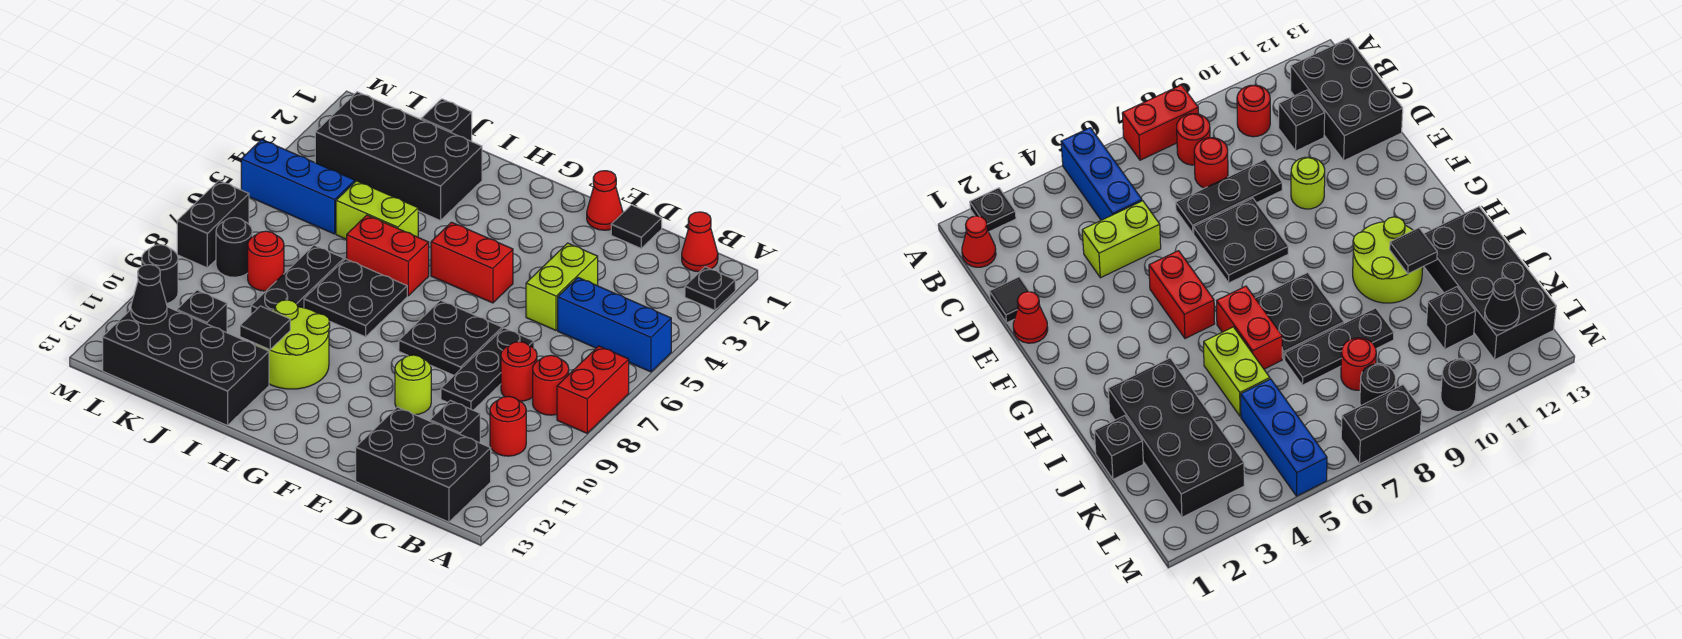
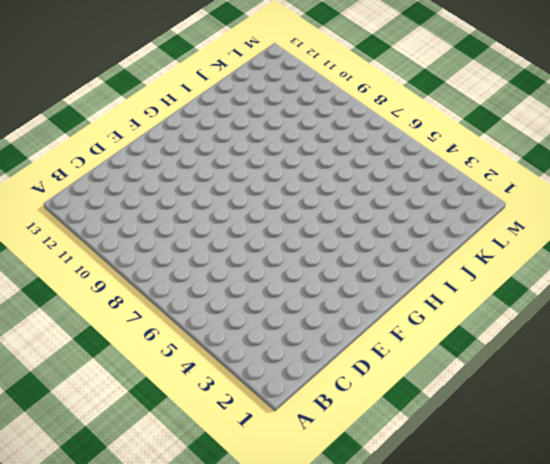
none -> black plate A2 level 1
none -> blue brick A5:C5 level 1
none -> red brick A7:A8 level 1
none -> red cone B1 level 1

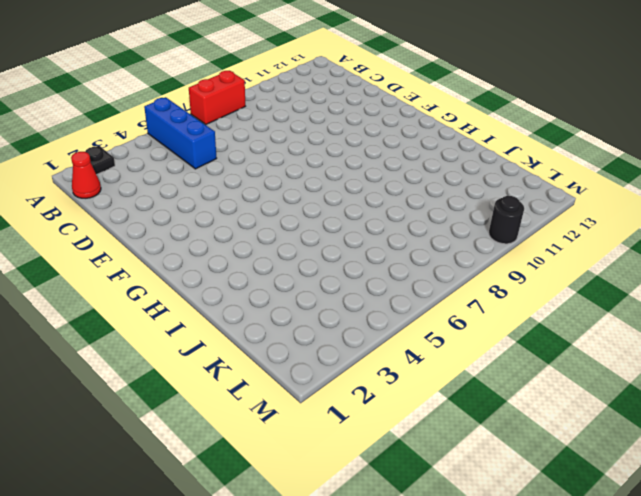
none -> red round brick B8 level 1
none -> red round brick B10 level 1
none -> black brick B12:D13 level 1
none -> red round brick C8 level 1

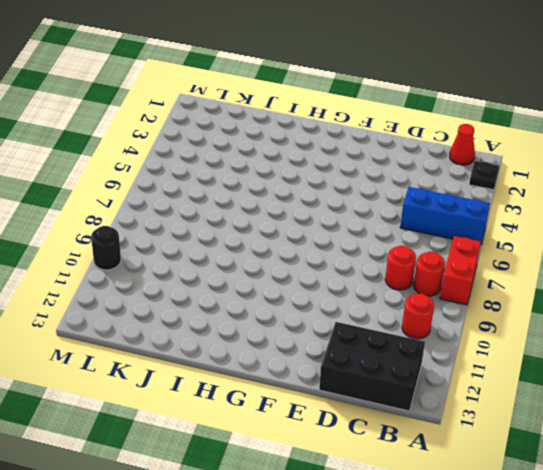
none -> black brick C11 level 1
none -> black tile D1 level 1
none -> lime brick D4:D5 level 1
none -> black plate D7:D9 level 1

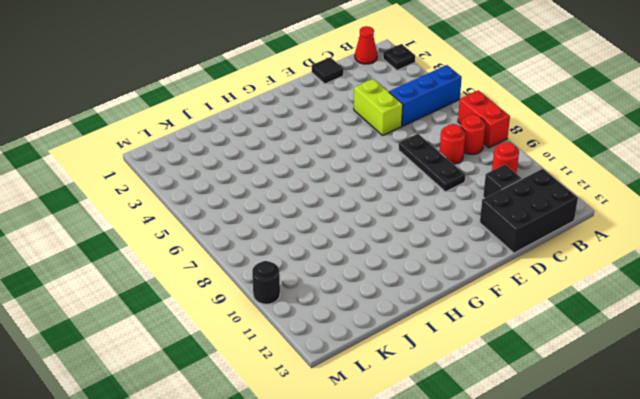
none -> red cone E1 level 1
none -> black plate E7:F8 level 1
none -> lime round brick E10 level 1
none -> red brick F5:G5 level 1

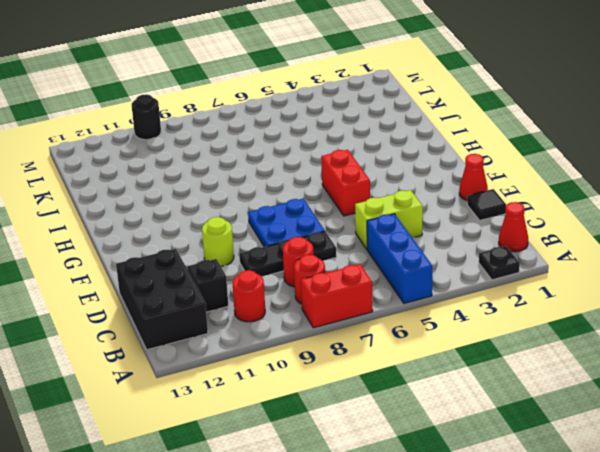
blue plate E7:F8 level 1 -> black plate E7:F8 level 1
none -> red brick H6:I6 level 1
none -> black plate H7:I8 level 1
none -> lime round brick H10:I11 level 1
none -> black brick I2:L3 level 1

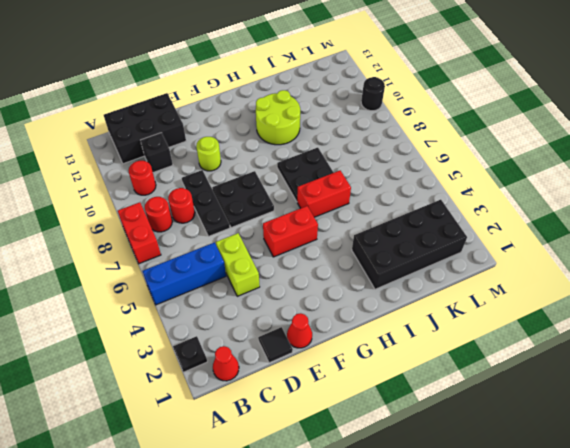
none -> lime brick I5:J5 level 1
none -> black brick I12:L13 level 1
none -> black brick J1 level 1
none -> black plate J7:J9 level 1

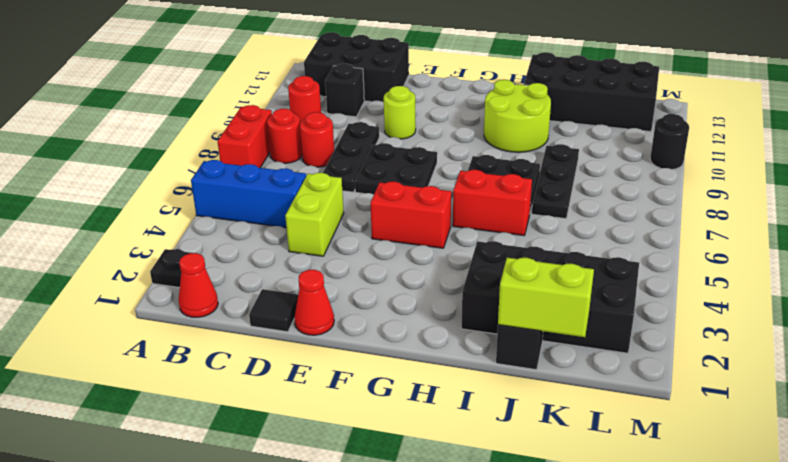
lime brick J1:K1 level 2 -> lime brick I5:J5 level 1
none -> blue brick K5:M5 level 1
none -> red round brick K8 level 1
none -> black brick K11 level 1
none -> black round brick L8 level 1

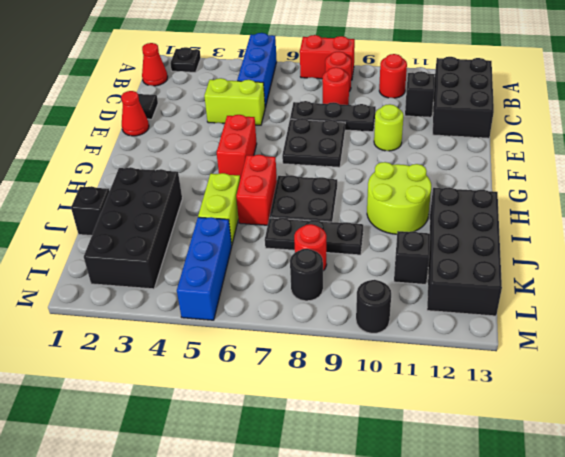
none -> black brick M7:M8 level 1
none -> black tile I11 level 2
none -> black cone L12 level 2

